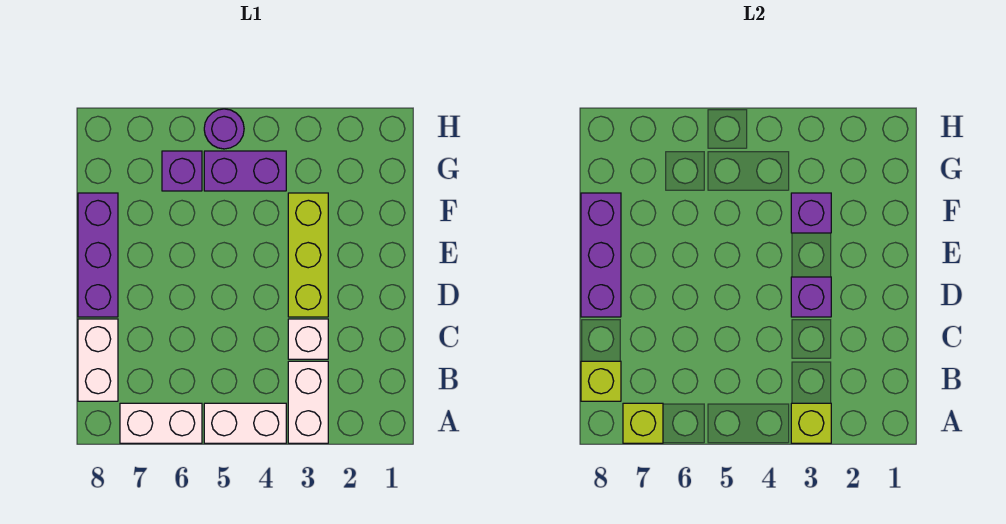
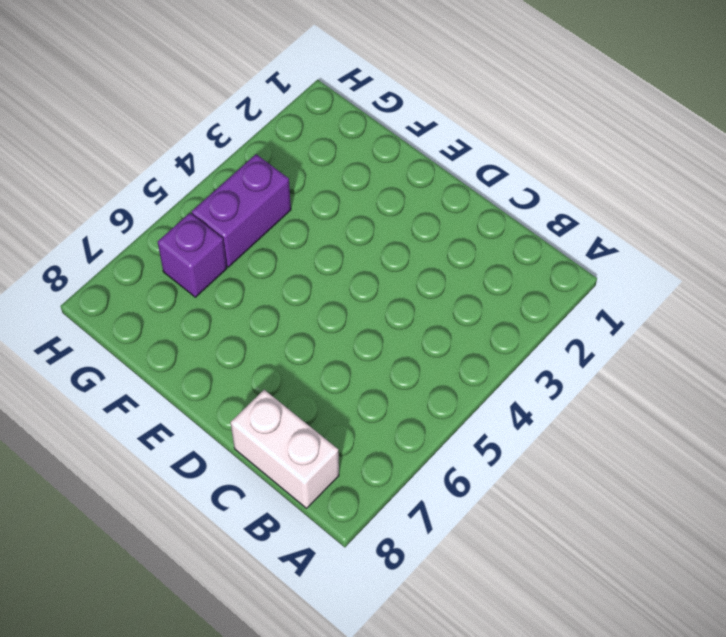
none -> white brick A3:B3 level 1
none -> white brick A4:A5 level 1
none -> white brick A6:A7 level 1

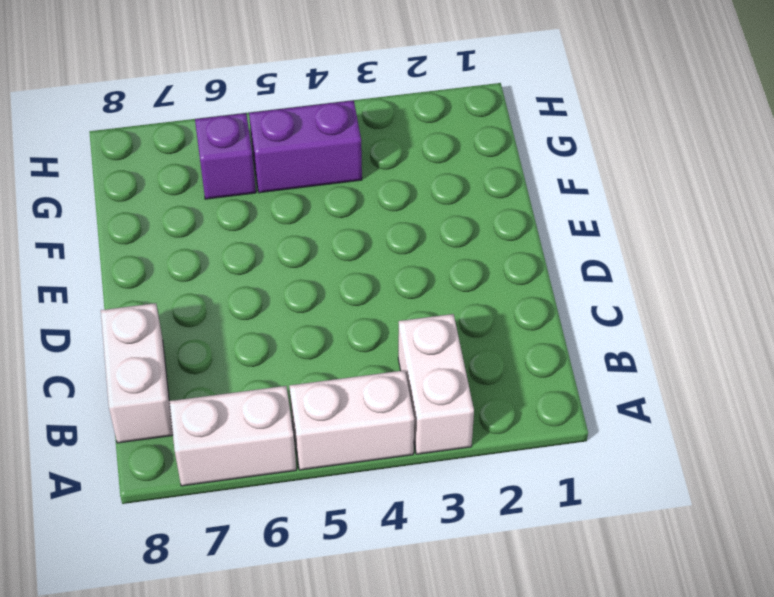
none -> white brick C3 level 1
none -> lime brick D3:F3 level 1
none -> purple brick D8:F8 level 1

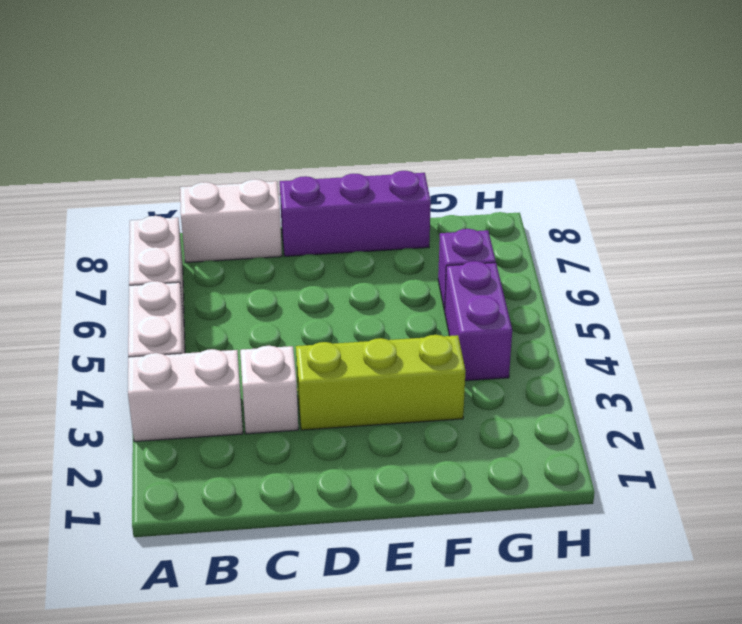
none -> purple round brick H5 level 1
none -> lime brick A3 level 2
none -> lime brick A7 level 2

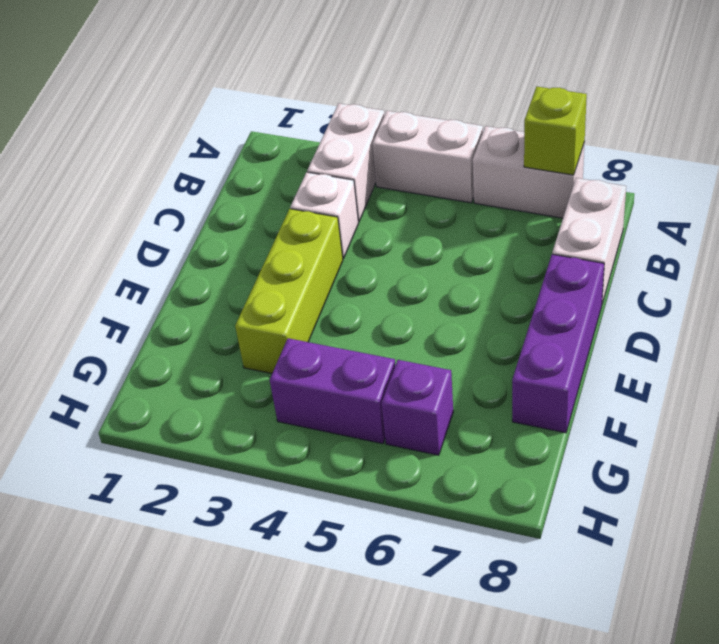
none -> purple round brick H5 level 1
none -> lime brick A3 level 2
none -> lime brick B8 level 2

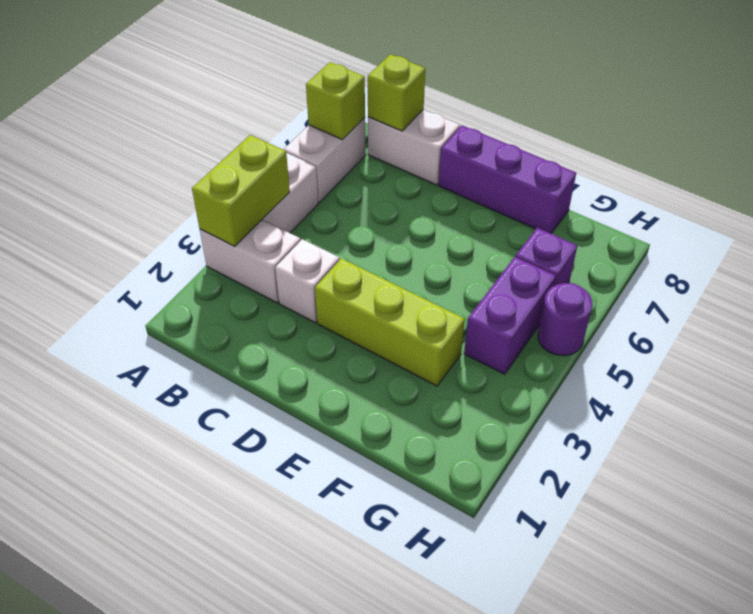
lime brick A3:A4 level 2 -> lime brick A3 level 2
none -> purple brick D3 level 2
none -> purple brick D8:F8 level 2
none -> purple brick F3 level 2

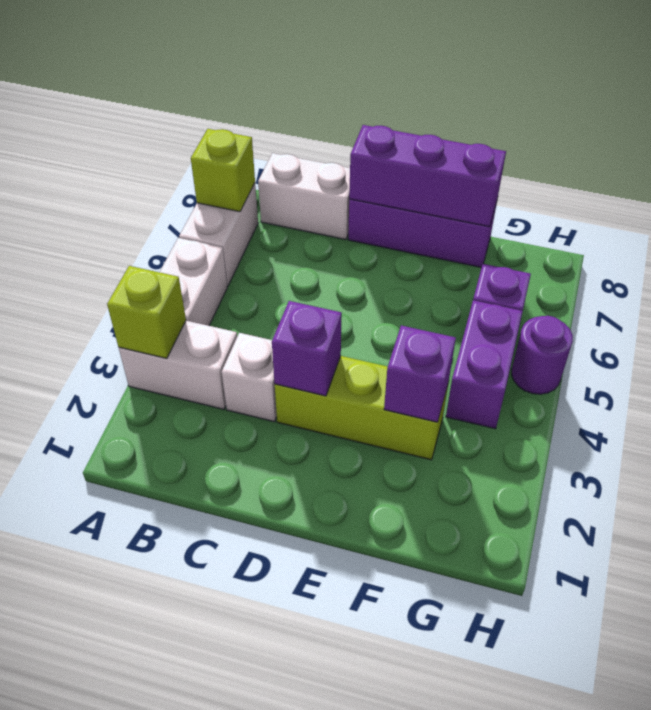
none -> lime brick B8 level 2

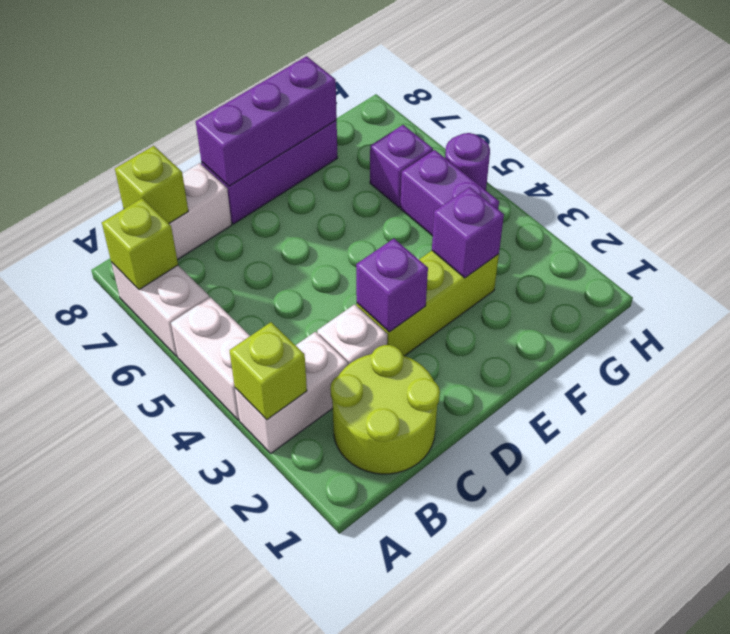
lime round brick B1:C2 level 1 -> none

